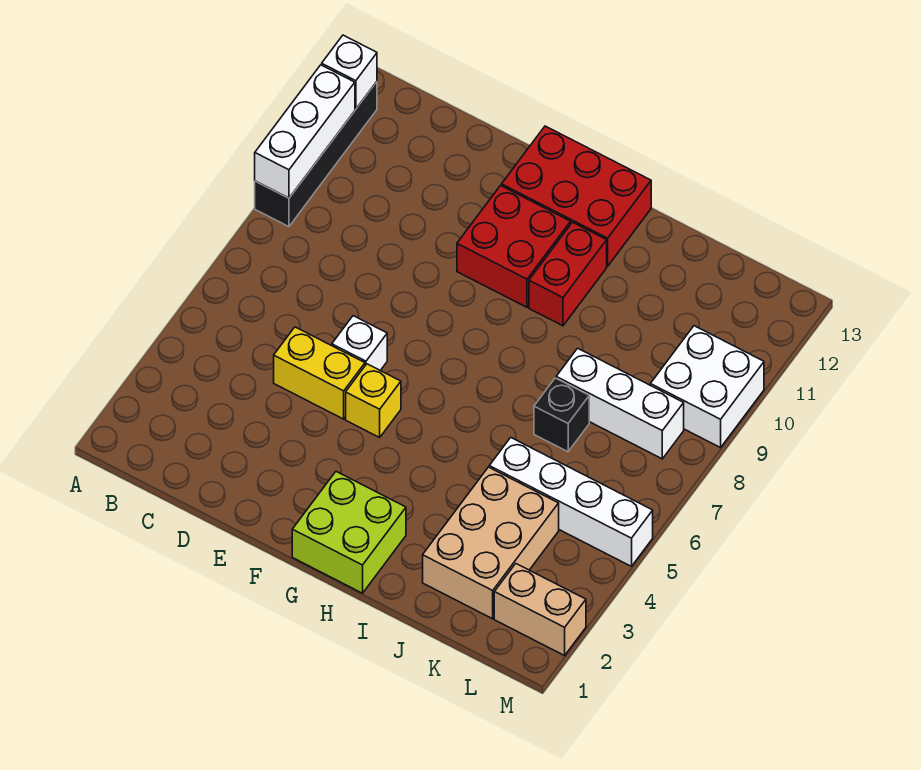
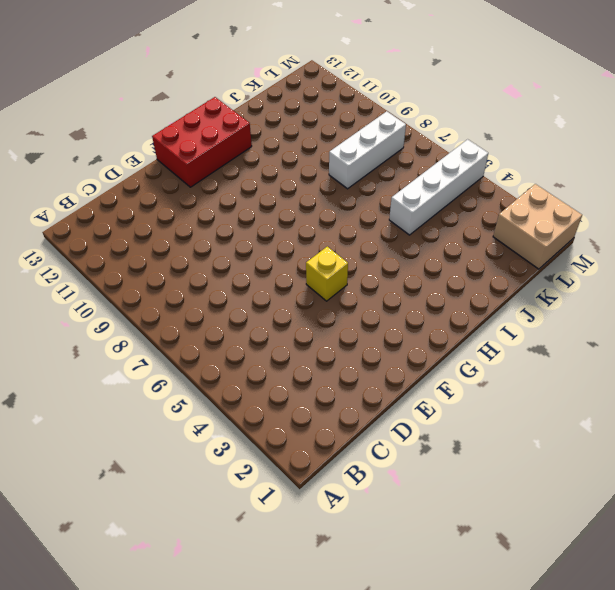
tan brick L1:M2 level 1 -> tan brick L2:M2 level 1
none -> black brick A9:A12 level 1
none -> yellow brick D5:E5 level 1
none -> white brick E6 level 1

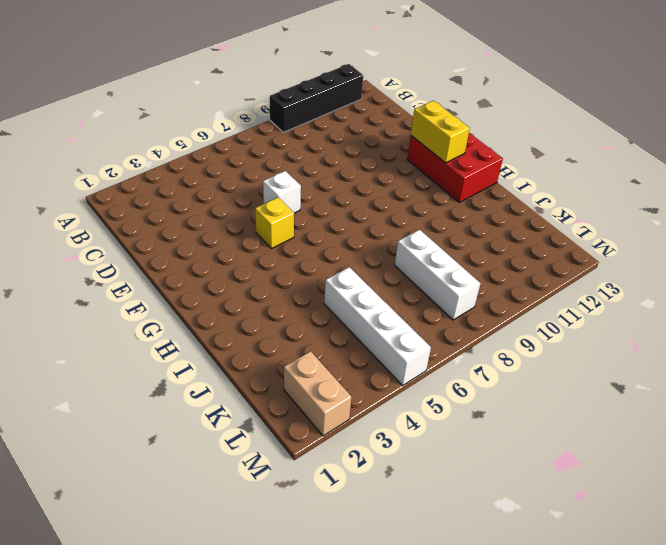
yellow brick F12:G12 level 2 -> yellow brick D5:E5 level 1
none -> red brick F10:G11 level 1
none -> lime brick G1:H2 level 1
none -> red brick H10:H11 level 1

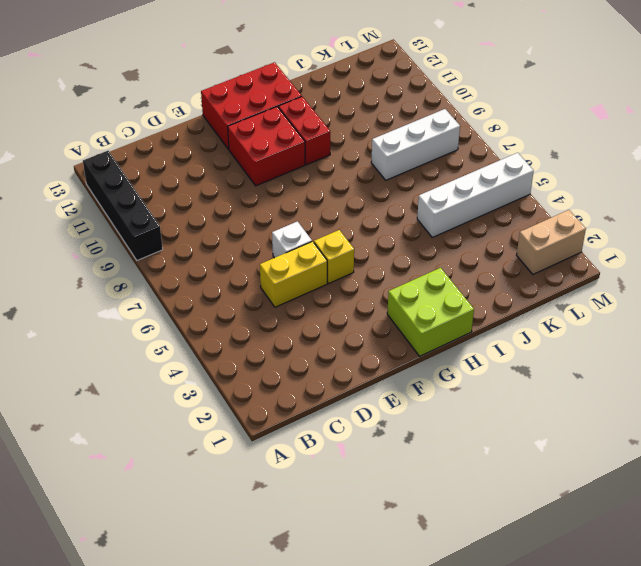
none -> tan brick J2:K4 level 1
none -> black brick J7 level 1
none -> white brick L9:M10 level 1

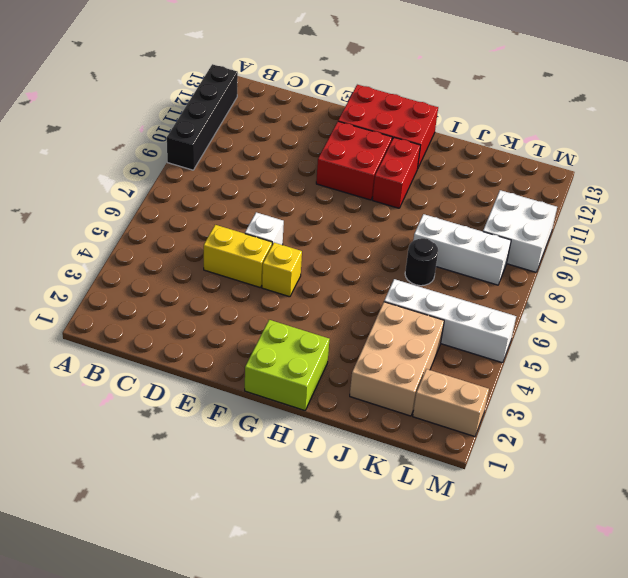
black round brick J7 level 1 -> black brick J7 level 1
none -> white brick A9:A11 level 2
none -> white brick A12 level 2

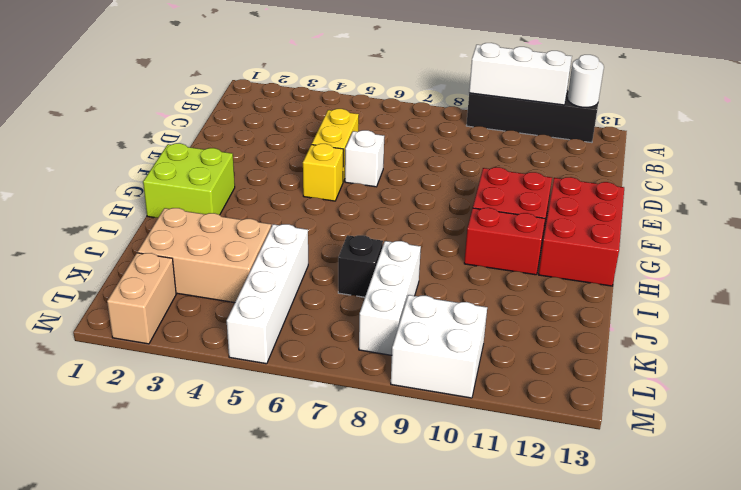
white round brick A12 level 2 -> white brick A12 level 2

